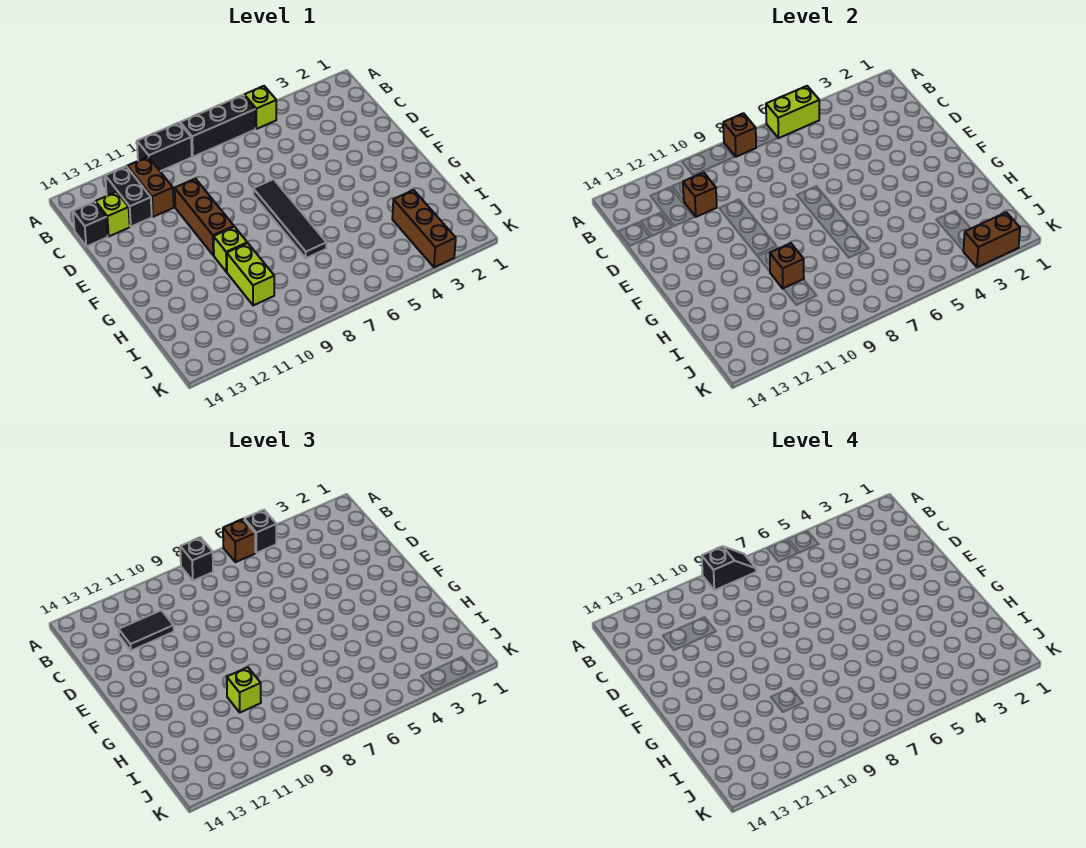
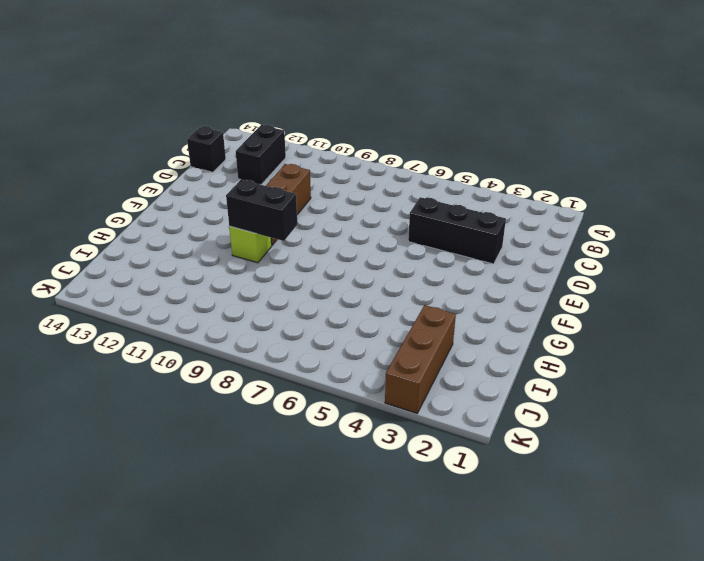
black brick D3:D5 level 1 -> black brick A6:A8 level 1
black brick G9:G10 level 2 -> black brick A9:A10 level 1
none -> lime brick A5 level 1
none -> brown brick B11:C11 level 1
none -> lime brick C13 level 1

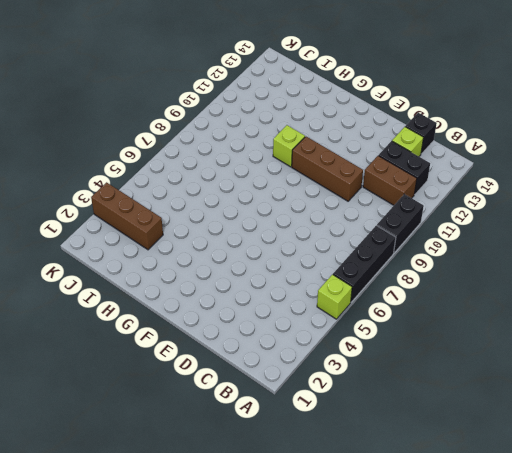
none -> black tile E7:H7 level 1
none -> lime brick H10:I10 level 1
none -> lime brick A5:A6 level 2

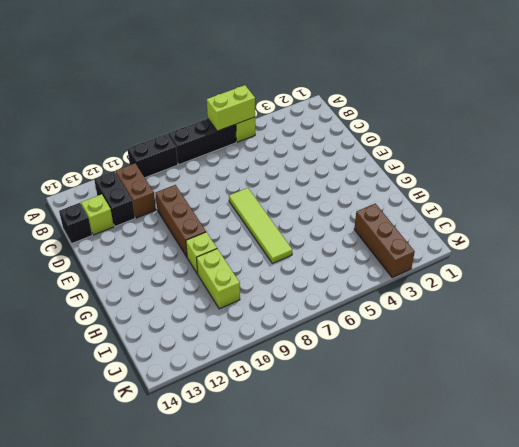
lime tile E7:H7 level 1 -> black tile E7:H7 level 1
none -> brown brick A8 level 2
none -> brown brick C11 level 2
none -> brown brick H10 level 2

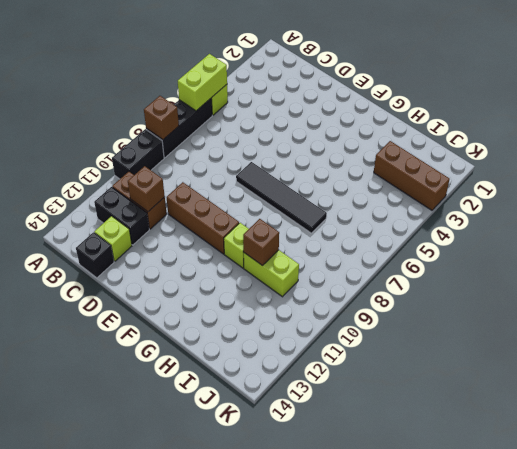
none -> brown brick K2:K3 level 2
none -> black brick A5 level 3
none -> brown brick A6 level 3

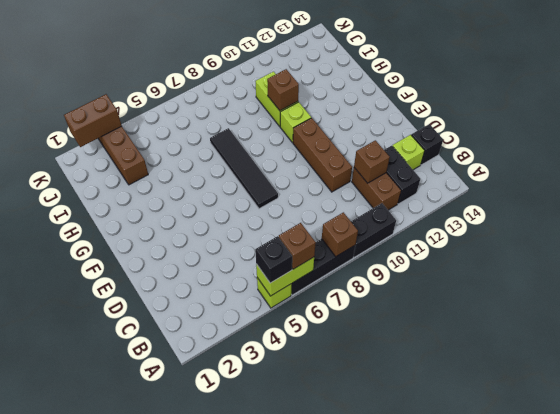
none -> black brick A8 level 3
none -> black tile C11:C12 level 3
none -> lime brick H10 level 3

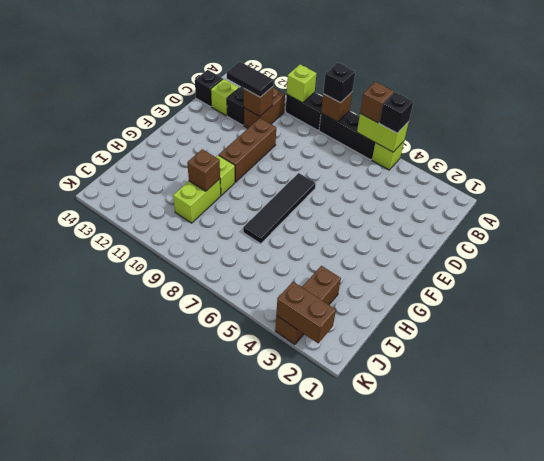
lime brick A10 level 2 -> lime brick H10 level 3
none -> black slope A8:A9 level 4 top 9

